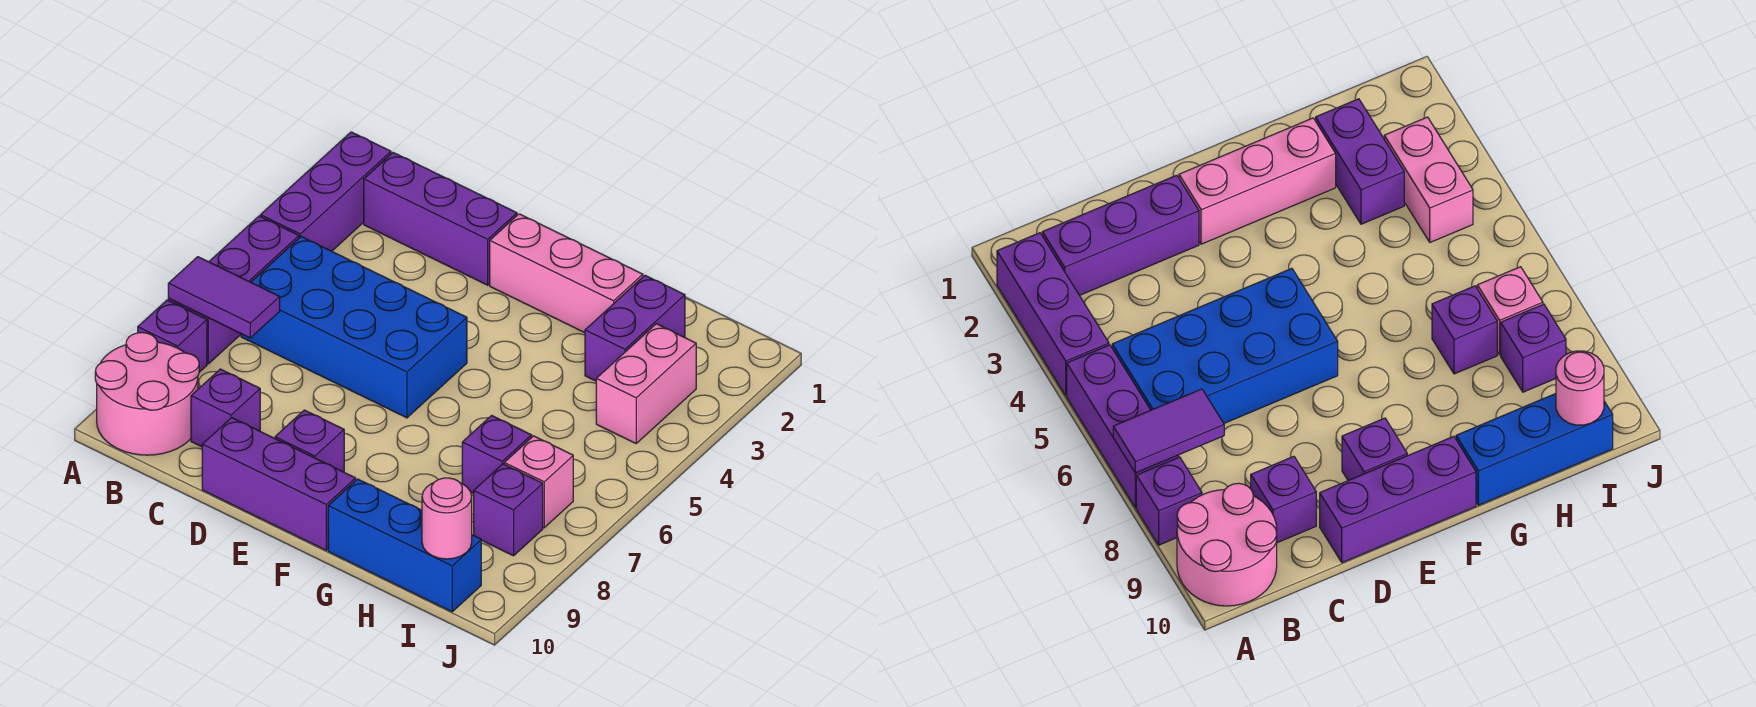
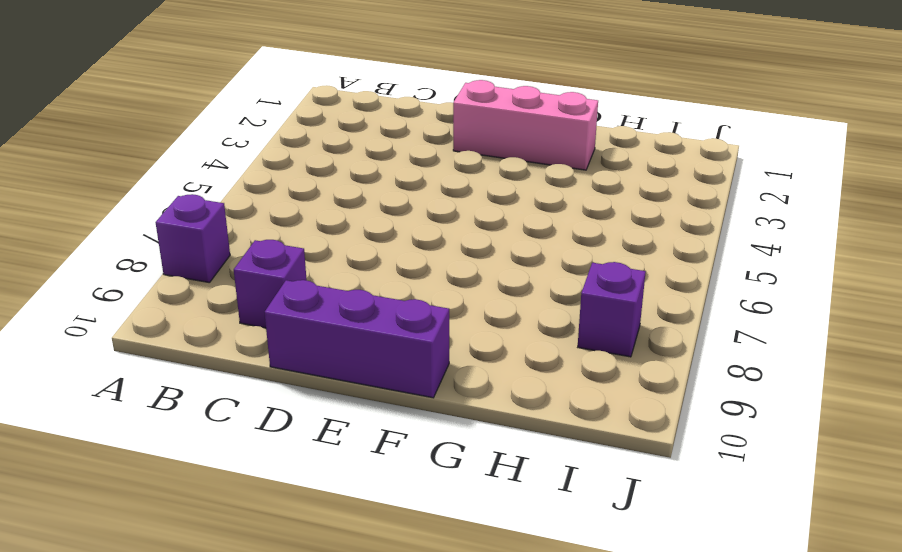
none -> purple brick A2:A4 level 1
none -> purple brick A5:A7 level 1
none -> pink round brick A9:B10 level 1

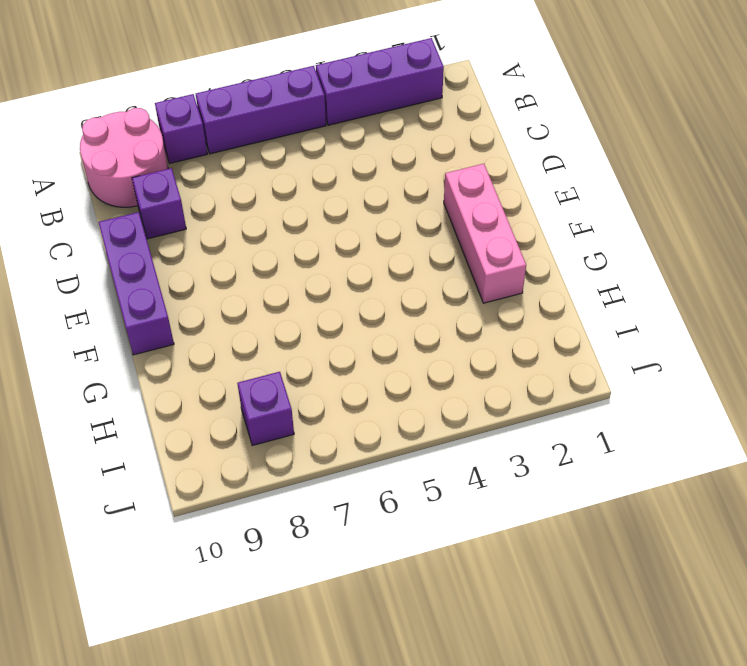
none -> purple brick B2:D2 level 1
none -> blue brick B5:E6 level 1
none -> purple brick E9 level 1

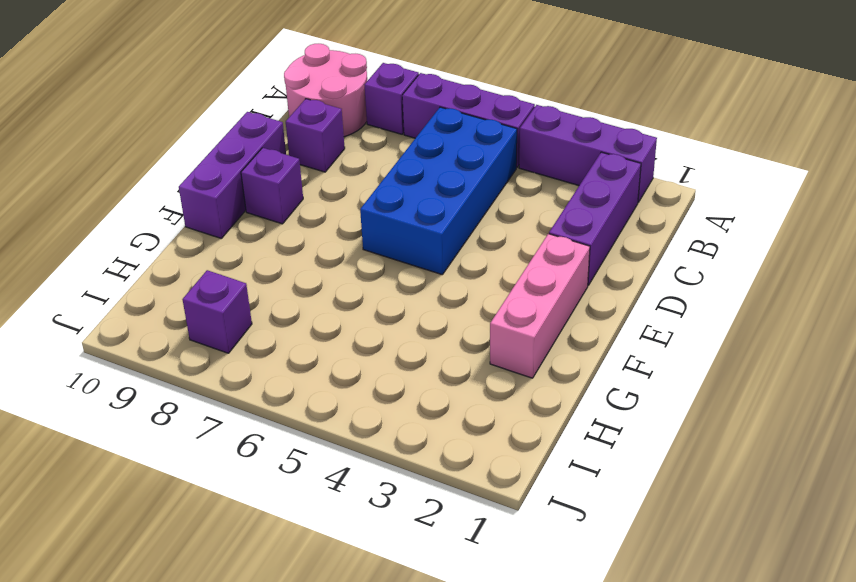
none -> blue brick G10:I10 level 1
none -> purple brick H2:H3 level 1
none -> purple brick H7 level 1

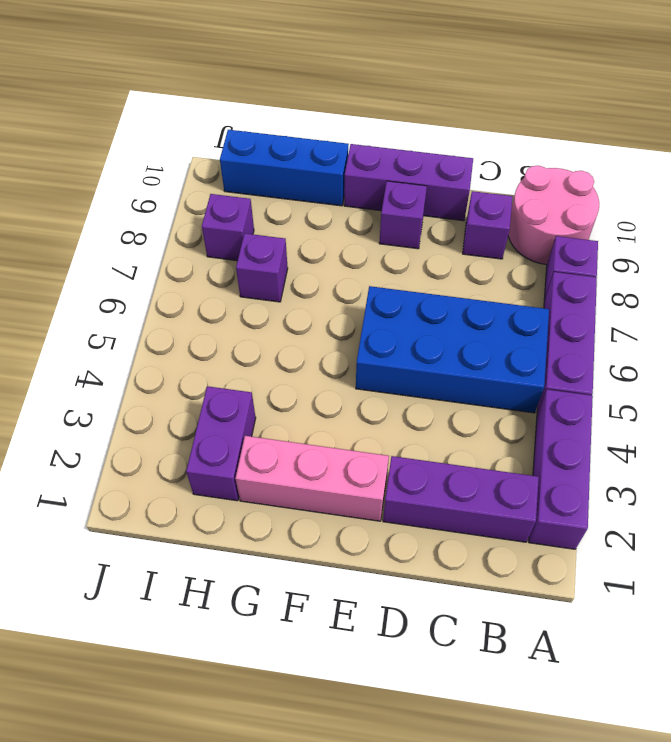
none -> pink brick I3:I4 level 1
none -> pink brick I7 level 1
none -> purple tile A7:B7 level 2

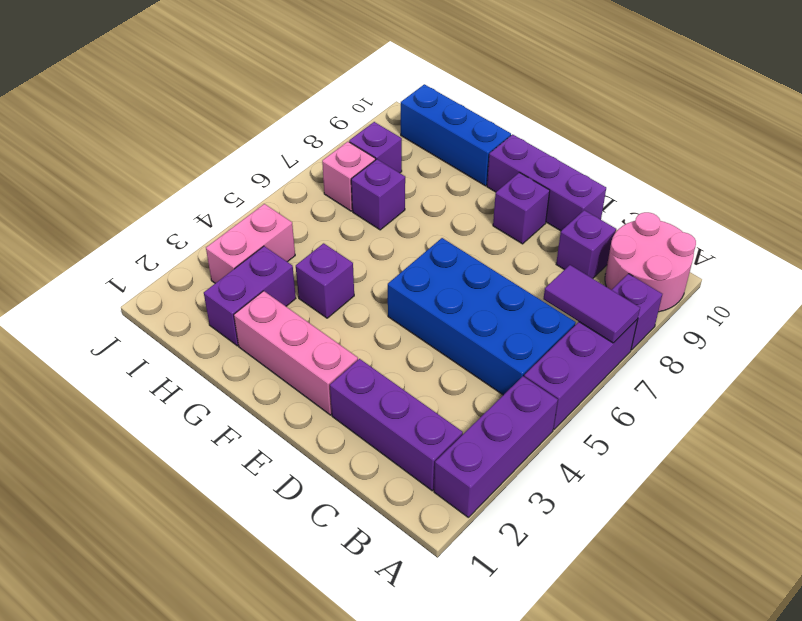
purple brick G4 level 1 -> none
none -> pink round brick I10 level 2

